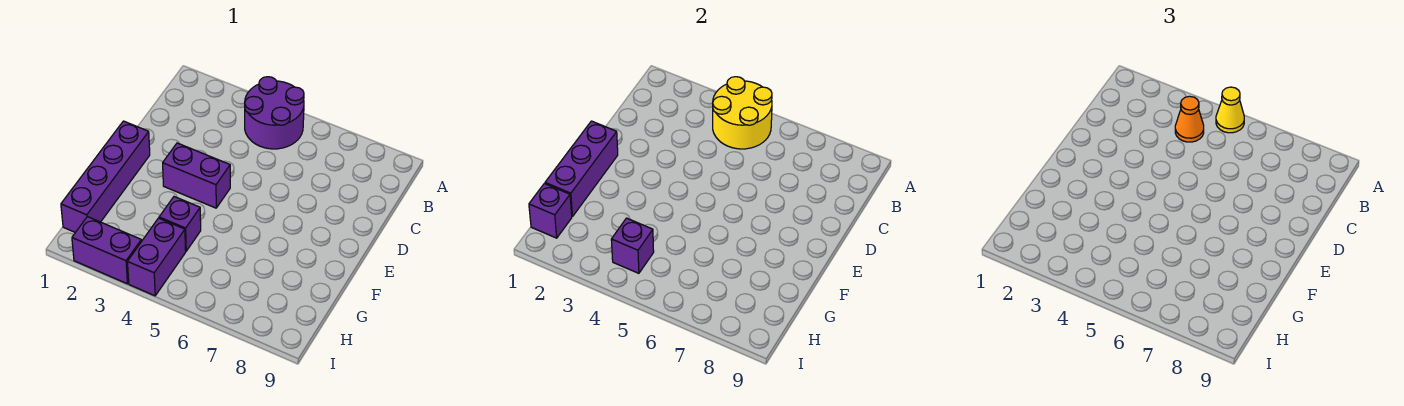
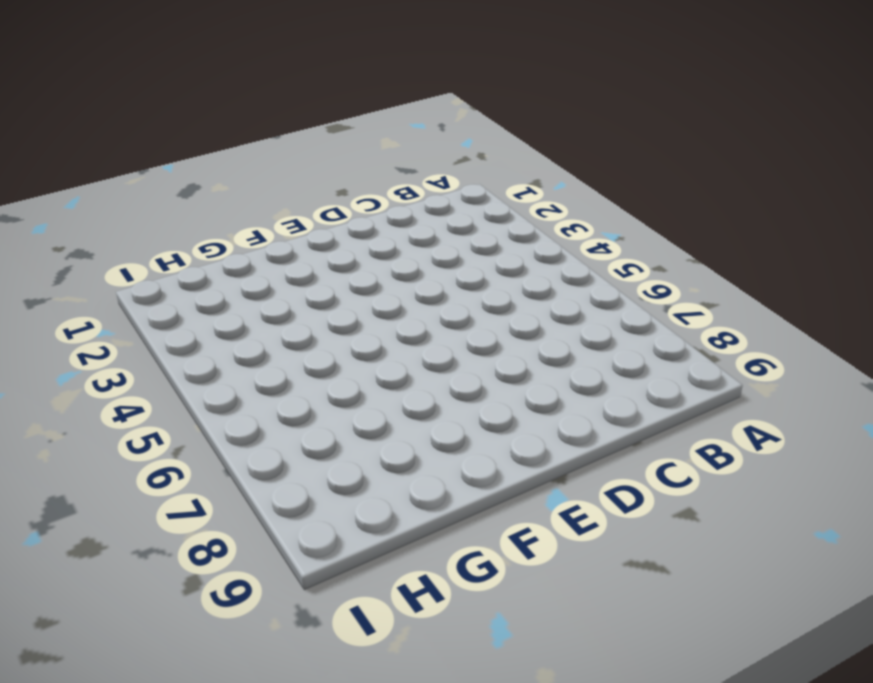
none -> purple round brick A4:B5 level 1
none -> purple brick E1:H1 level 1
none -> purple brick E3:E4 level 1

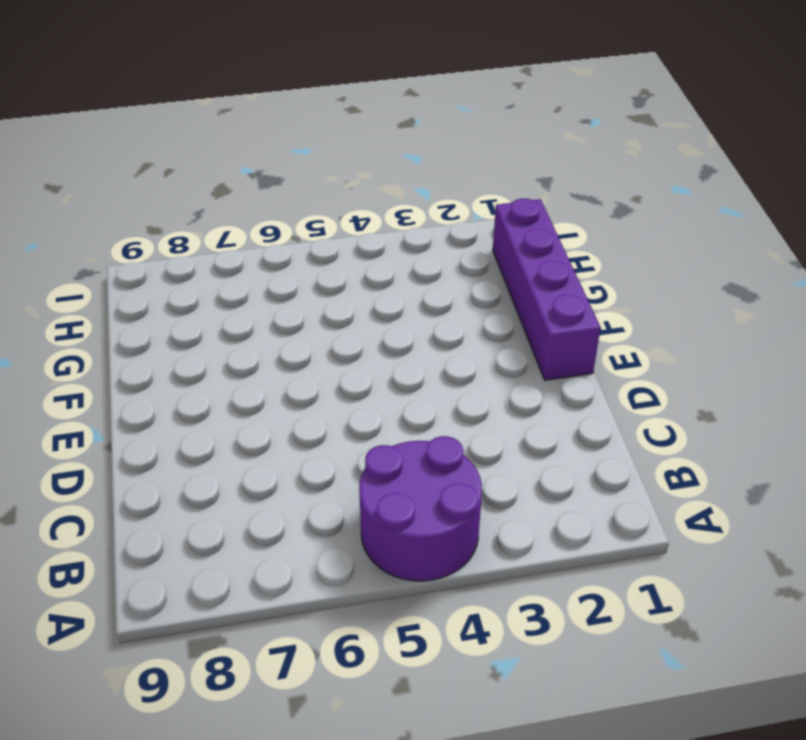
none -> purple brick E3:E4 level 1
none -> purple brick G4 level 1
none -> purple brick H4:I4 level 1

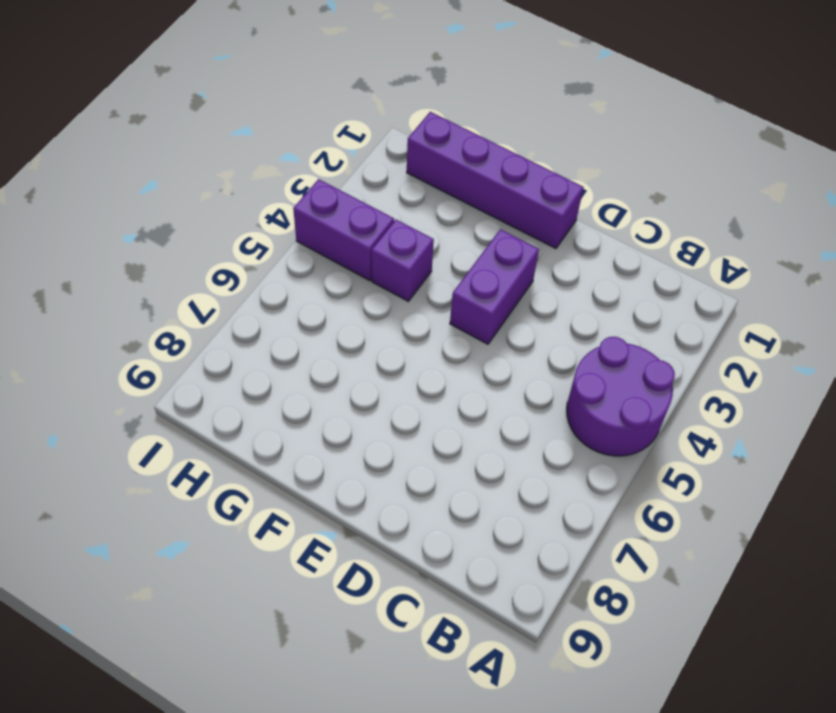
none -> purple brick I2:I3 level 1
none -> yellow round brick A4:B5 level 2
none -> purple brick E1:G1 level 2

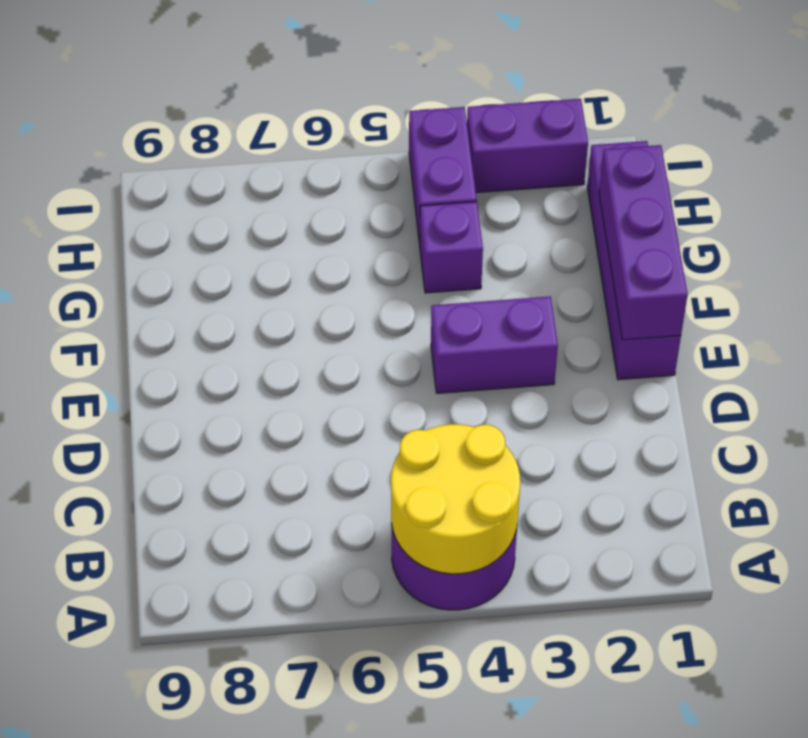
none -> purple brick H1 level 2
none -> purple brick H4 level 2
none -> yellow cone A5 level 3

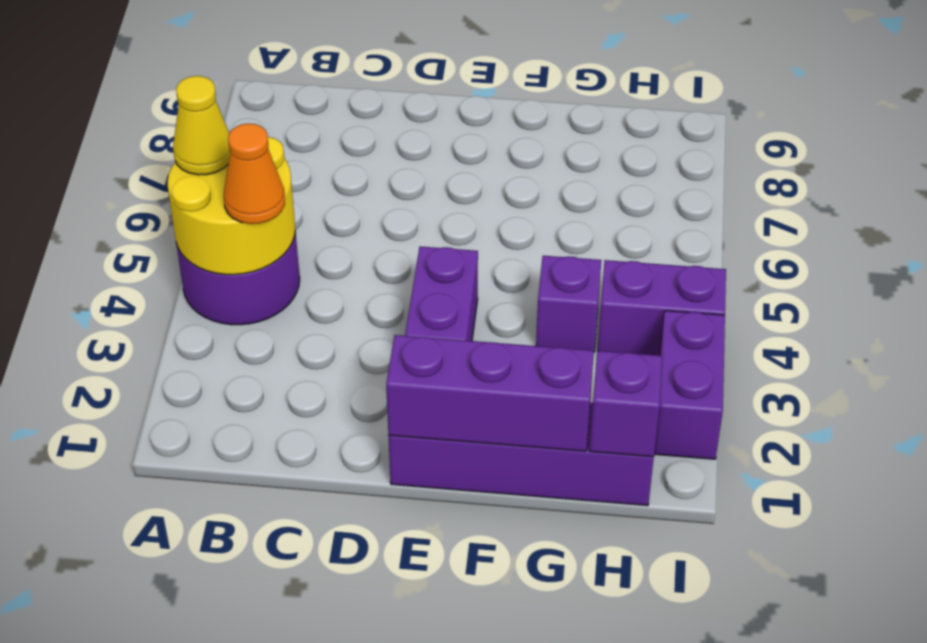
none -> purple brick H4 level 2

